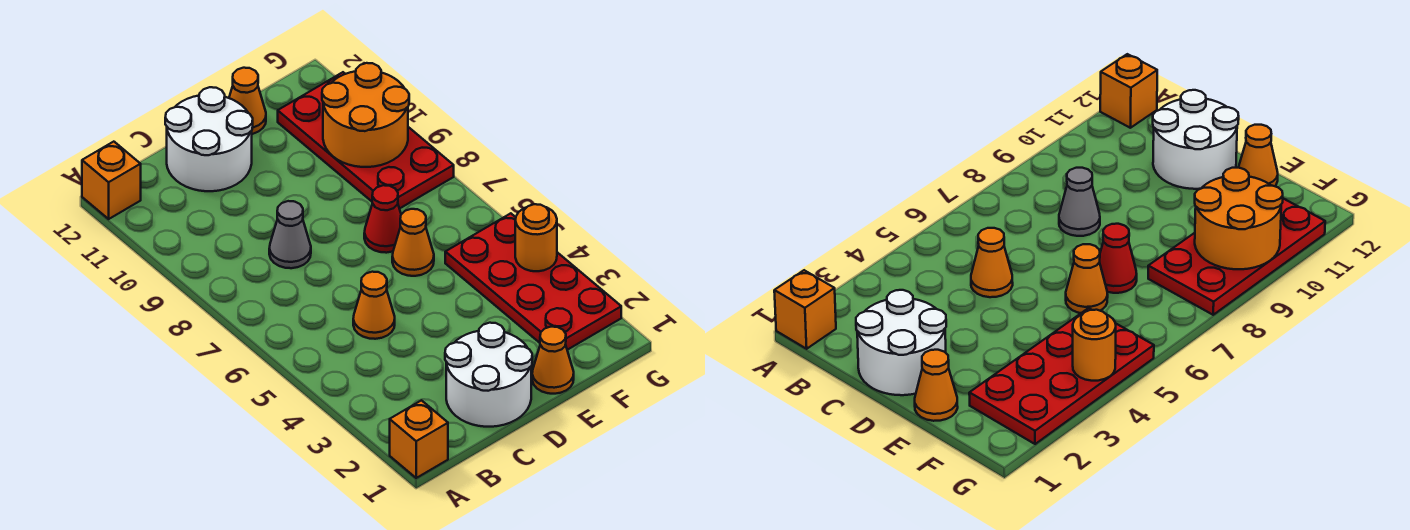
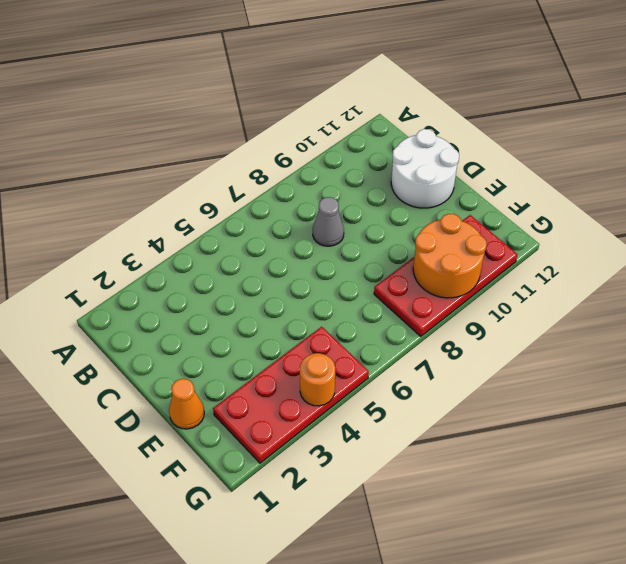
none -> orange brick A1 level 1
none -> orange brick A12 level 1
none -> white round brick C1:D2 level 1

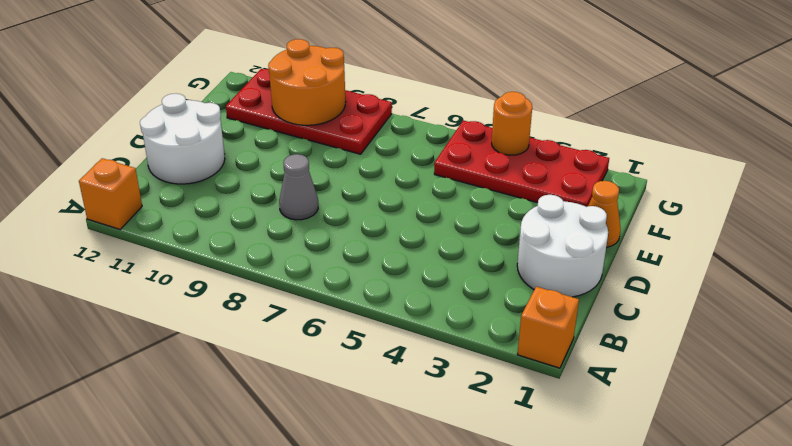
none -> orange cone C5 level 1
none -> orange cone E6 level 1
none -> red cone E7 level 1

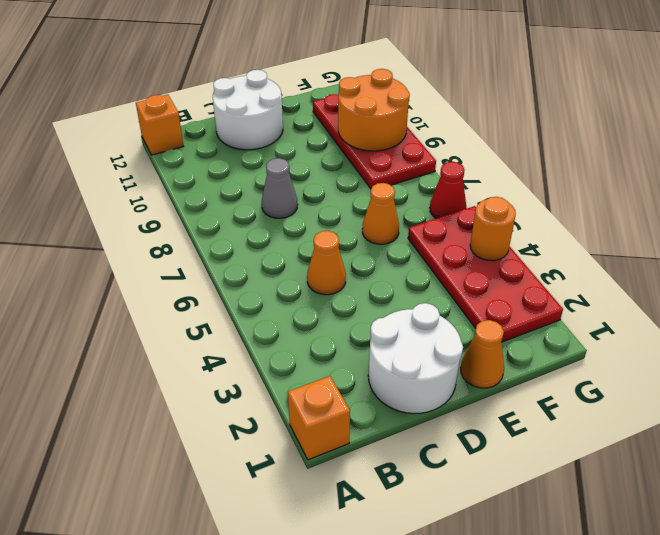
red cone G6 level 1 -> red cone E7 level 1
none -> orange cone E12 level 1

